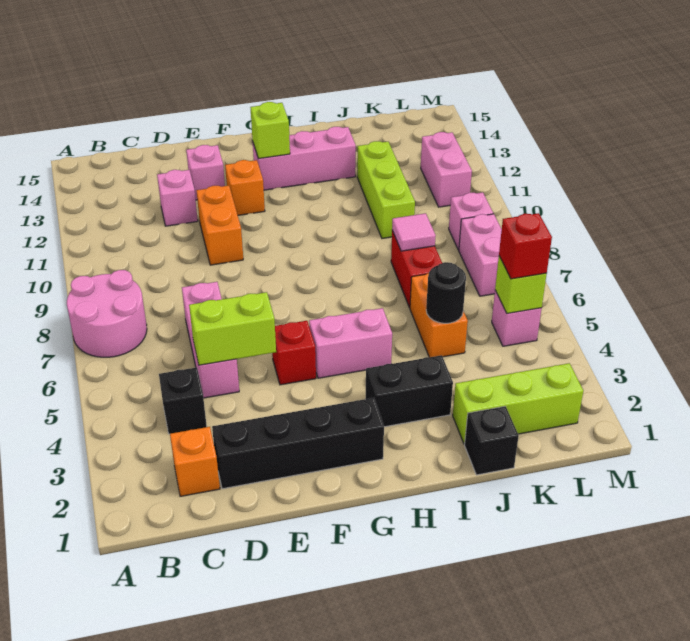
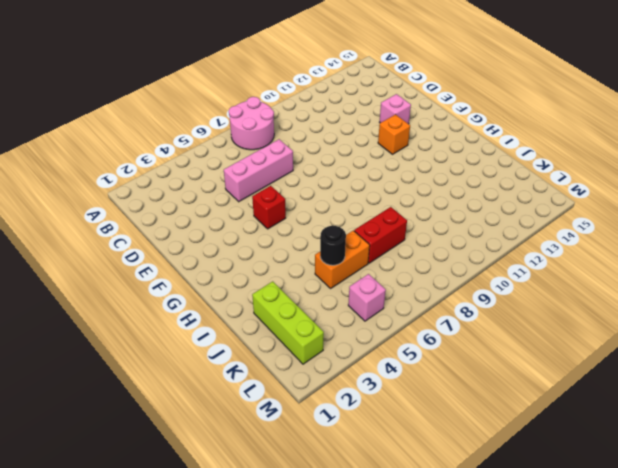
none -> orange brick C2 level 1
none -> black brick C4 level 1
none -> black brick D2:G2 level 1

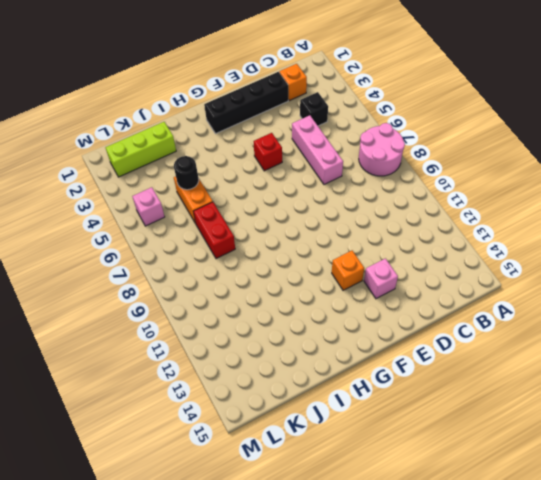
none -> pink brick D12 level 1
none -> orange brick E10:E11 level 1
none -> pink brick G5:H5 level 1

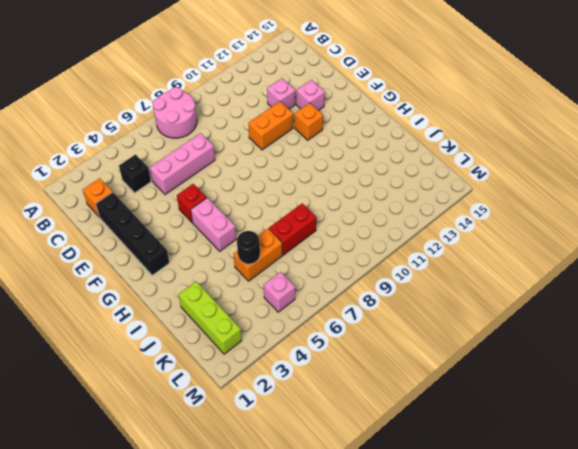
none -> pink brick G13:I13 level 1
none -> black brick H3:I3 level 1
none -> black brick J1 level 1

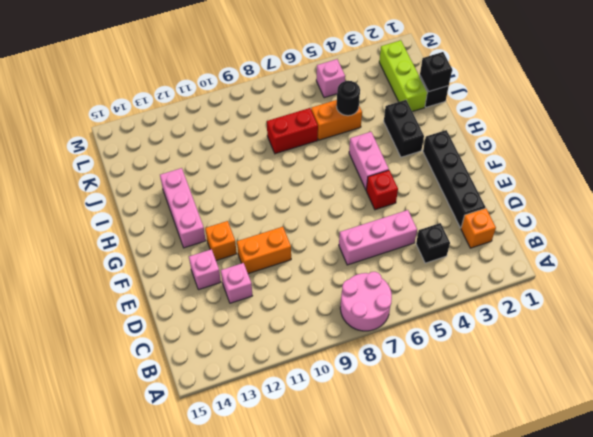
black brick J1 level 2 -> none
none -> lime brick J10:J12 level 1
none -> pink brick L7:L8 level 1
none -> pink brick L9 level 1

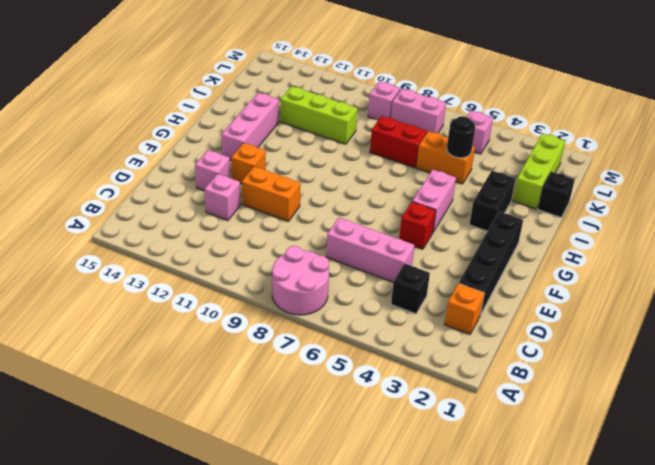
none -> pink brick L11:L12 level 1
none -> lime brick D5:E5 level 2
none -> lime brick G13 level 2

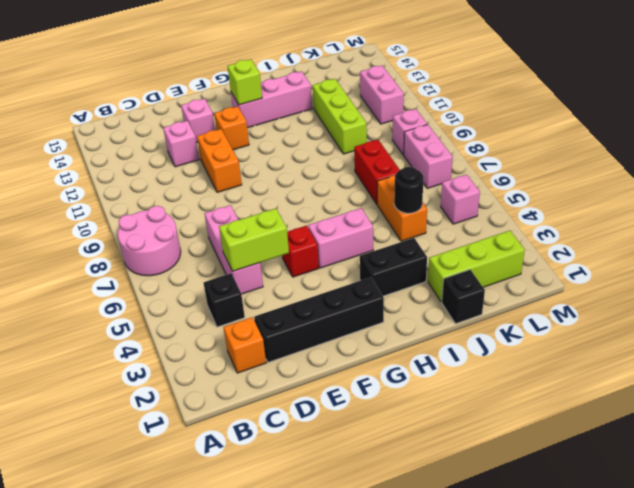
none -> pink tile J8 level 2
none -> lime brick L5 level 2
none -> red brick L5 level 3

